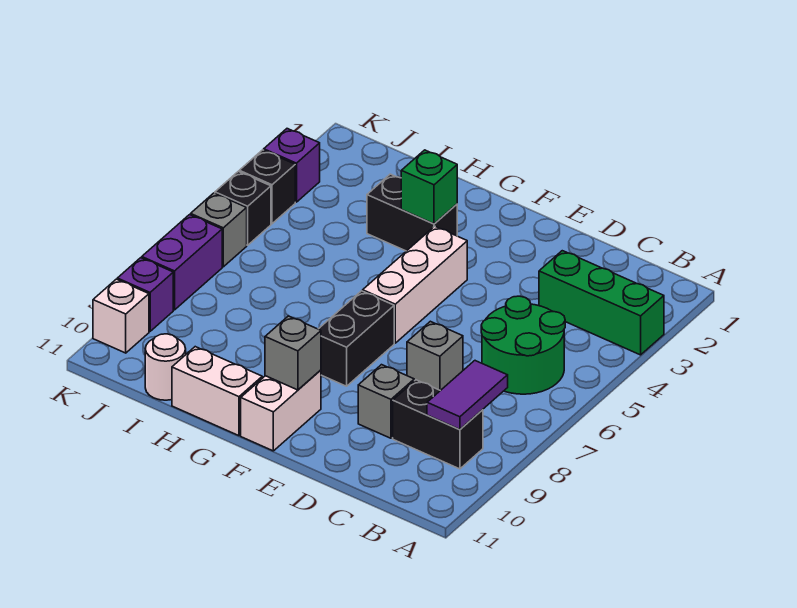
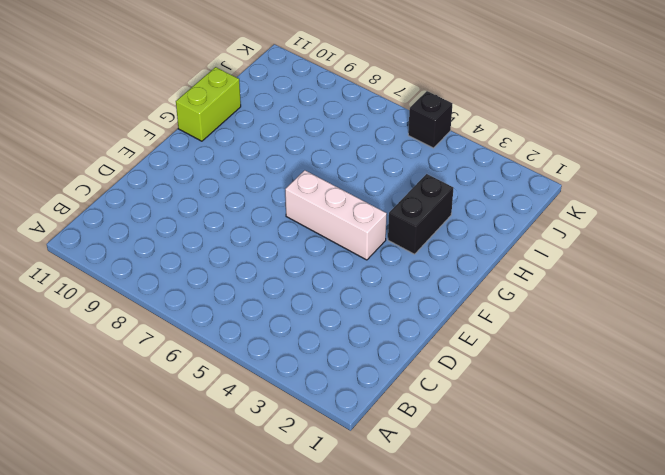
lime brick G11:H11 level 1 -> white brick G11:H11 level 1
none -> green brick A3:C3 level 1
none -> green round brick B5:C6 level 1
none -> black brick B9:C9 level 1

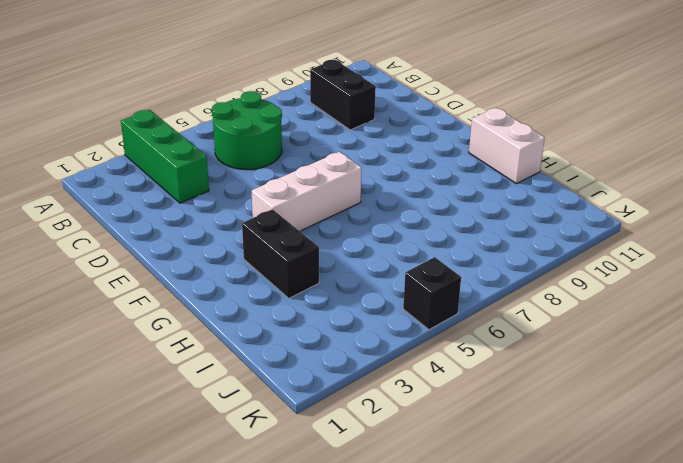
none -> grey brick D7 level 1
none -> grey brick D9 level 1
none -> black brick F7:F8 level 1

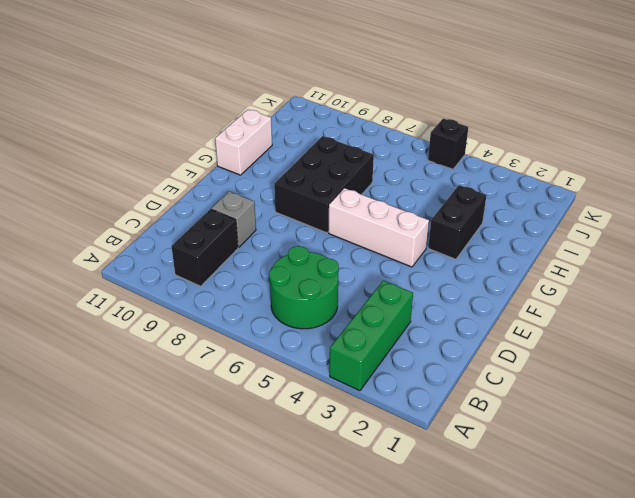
black brick F7:H8 level 1 -> black brick F7:F8 level 1
none -> grey brick D7 level 1
none -> white brick F10:F11 level 1
none -> white round brick I11 level 1

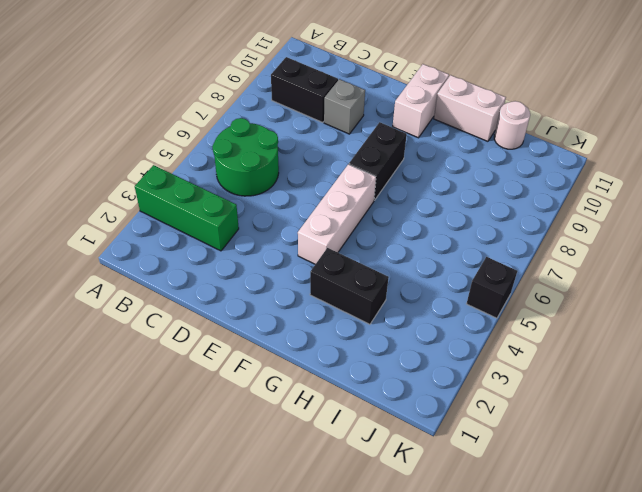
none -> grey brick D7 level 1
none -> purple brick K3 level 1
none -> black brick K4 level 1

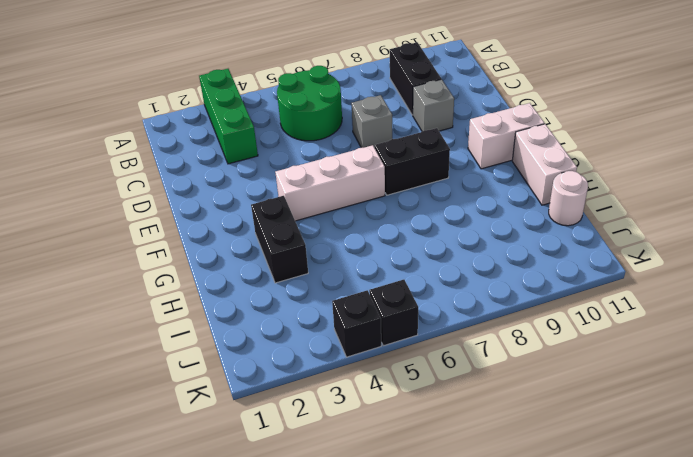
none -> purple brick K3 level 1
none -> grey brick K6 level 1
none -> purple brick K7:K8 level 1

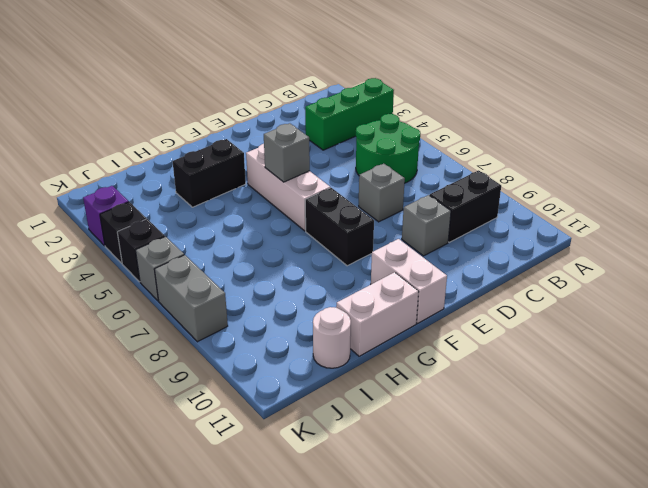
grey brick F5 level 2 -> grey brick F10 level 2
grey brick K7:K8 level 1 -> purple brick K7:K8 level 1
none -> purple brick K9 level 1
none -> white brick K10 level 1
none -> purple tile B8:B9 level 2

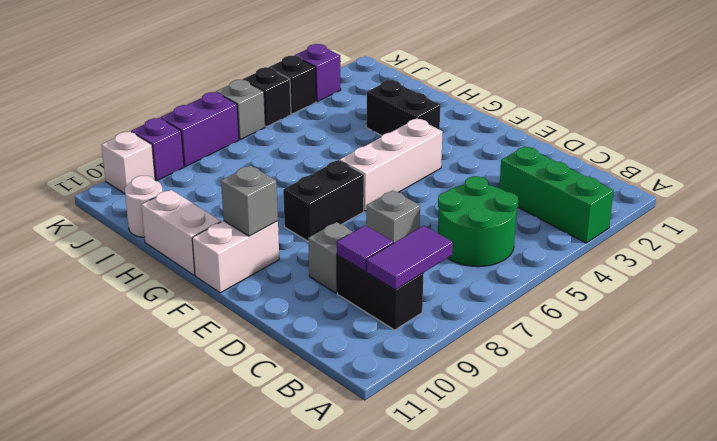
purple tile C9 level 2 -> none
none -> green brick G3 level 2

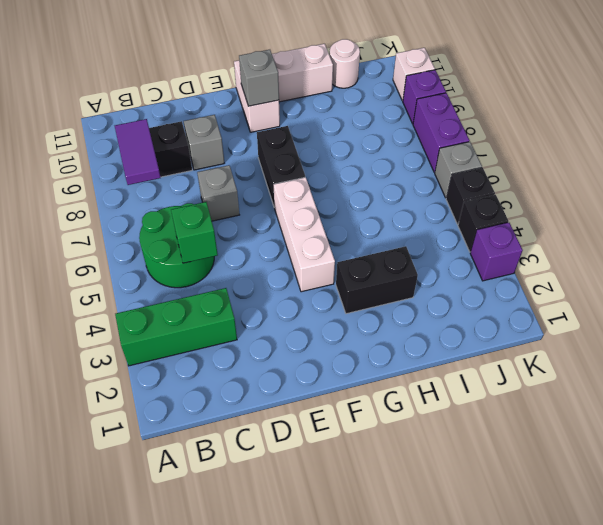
green brick C5 level 2 -> green brick G3 level 2

